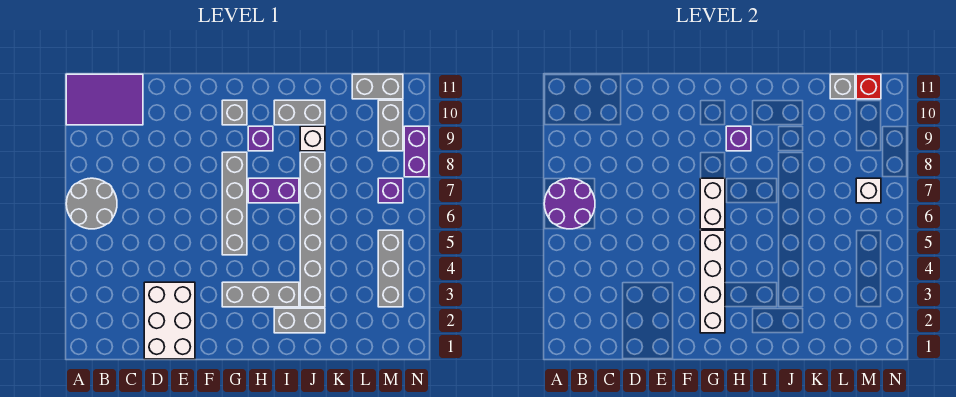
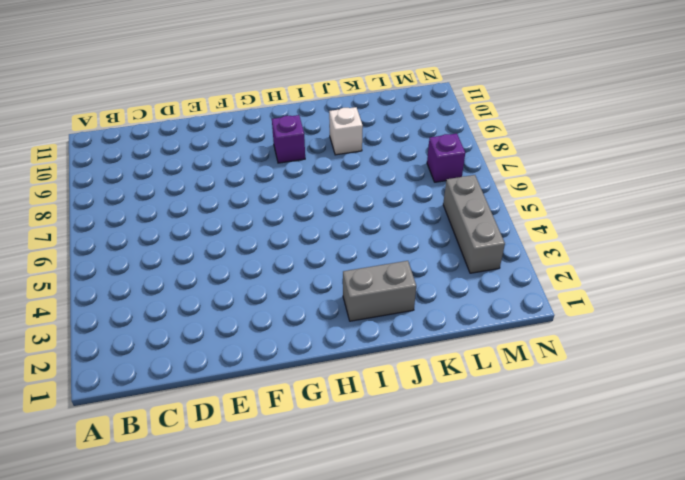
none -> grey round brick A6:B7 level 1
none -> purple tile A10:C11 level 1
none -> white brick D1:E3 level 1

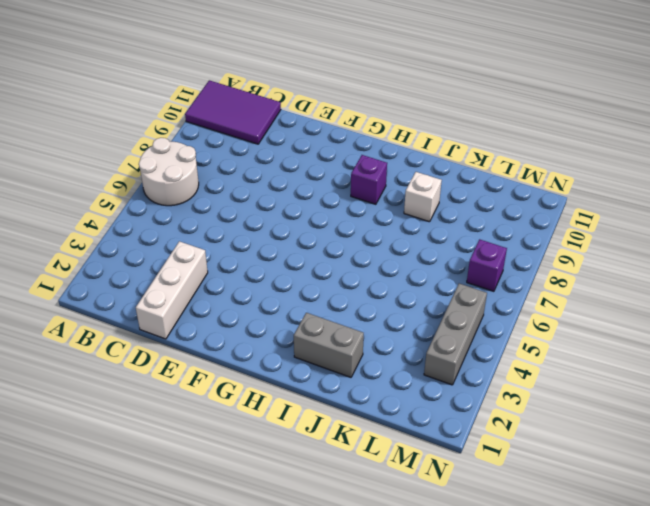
white round brick A6:B7 level 1 -> grey round brick A6:B7 level 1
white brick D1:D3 level 1 -> white brick D1:E3 level 1
none -> grey brick G3:I3 level 1
none -> grey brick G5:G8 level 1
none -> grey brick G10 level 1

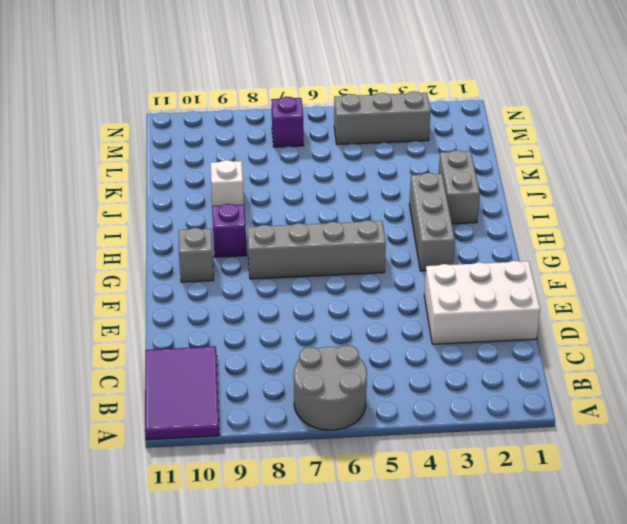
none -> purple brick H7:I7 level 1
none -> grey brick I10:J10 level 1
none -> grey brick J3:J8 level 1

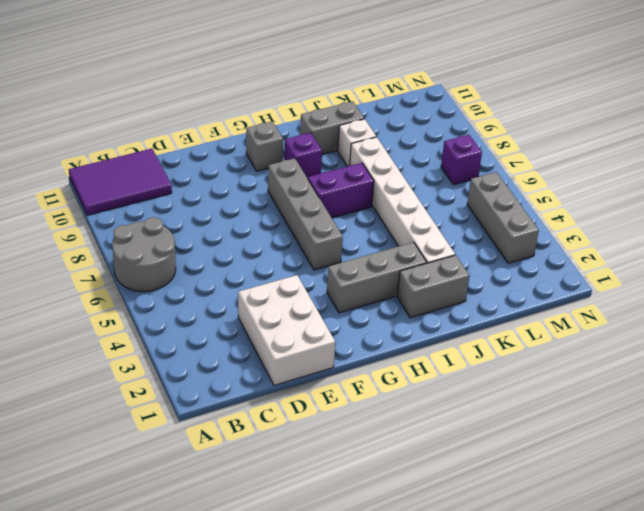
white brick J3:J8 level 1 -> grey brick J3:J8 level 1
none -> grey brick L11:M11 level 1
none -> grey brick M9:M10 level 1
none -> purple brick N8:N9 level 1

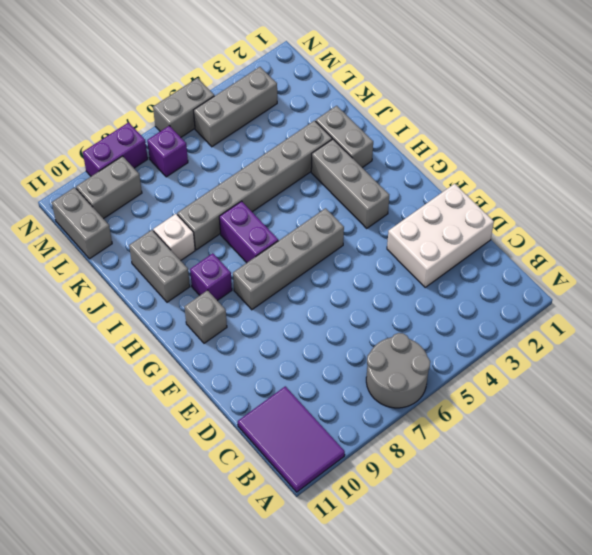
grey brick N5:N6 level 1 -> none
none -> purple round brick A6:B7 level 2
none -> white brick G2:G5 level 2
none -> white brick G6:G7 level 2

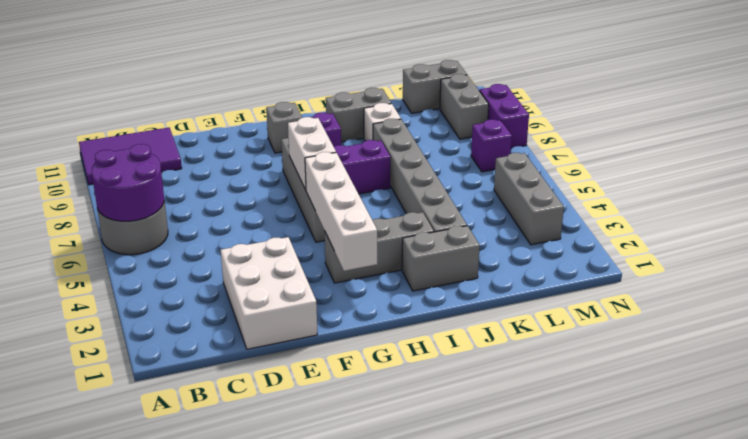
none -> purple brick H9 level 2
none -> grey brick L11 level 2
none -> white brick M7 level 2

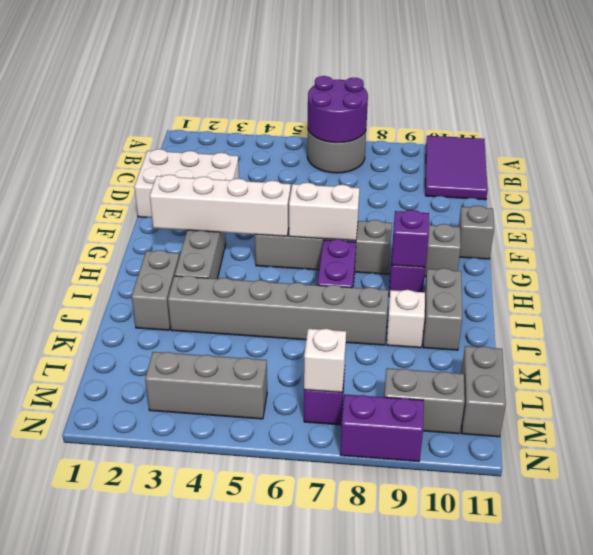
grey brick F11 level 1 -> grey brick L11 level 2
none -> red brick M11 level 2

